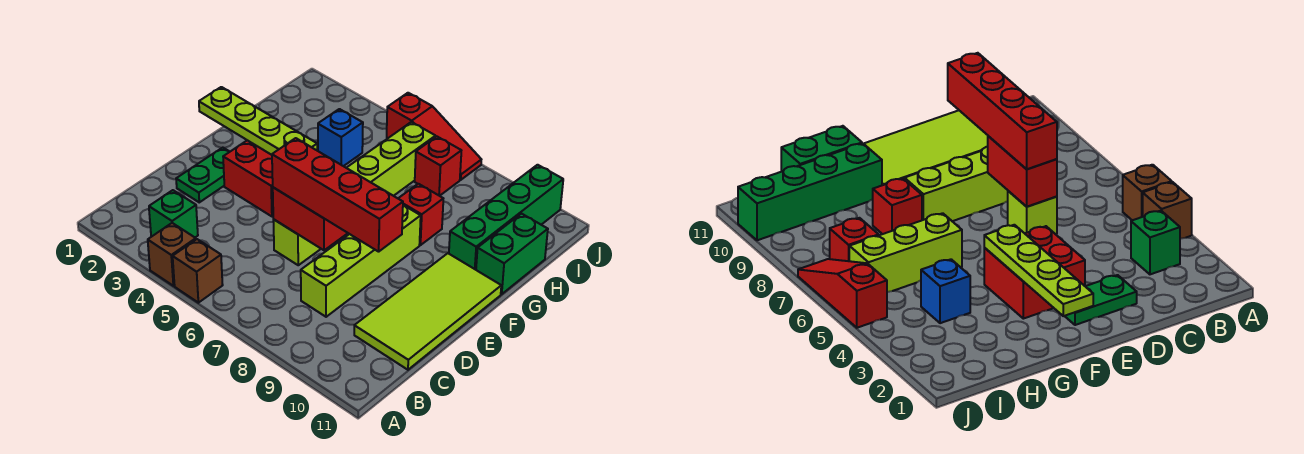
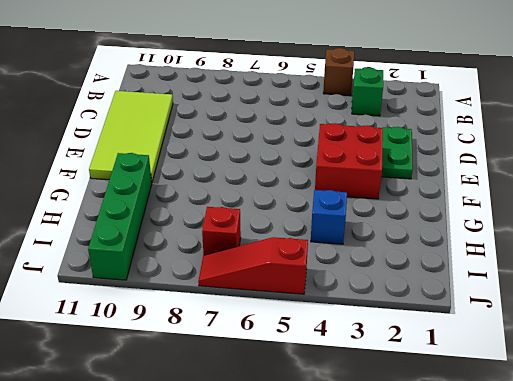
none -> brown brick A5 level 1
none -> lime brick C8:F8 level 1
none -> lime brick D6 level 1

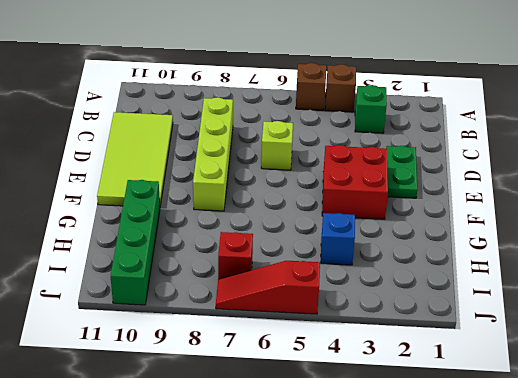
none -> lime brick G6:I6 level 1
none -> red brick G8 level 1
none -> green brick G11:H11 level 1

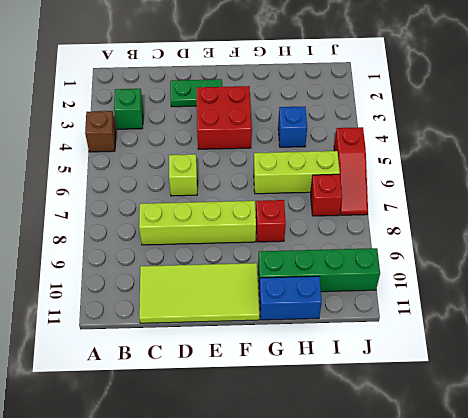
blue brick G11:H11 level 1 -> green brick G11:H11 level 1
none -> brown brick A5 level 1
none -> red brick D6:D7 level 2
none -> lime plate F1:F4 level 2

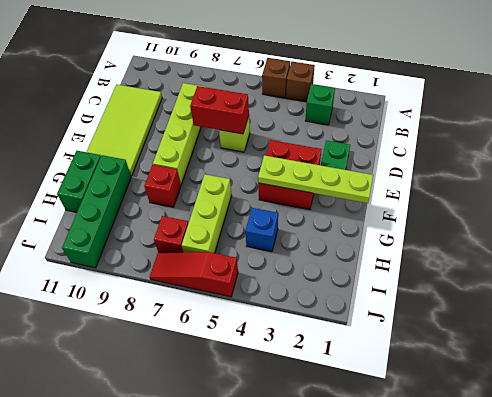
none -> red brick D6:D9 level 3

